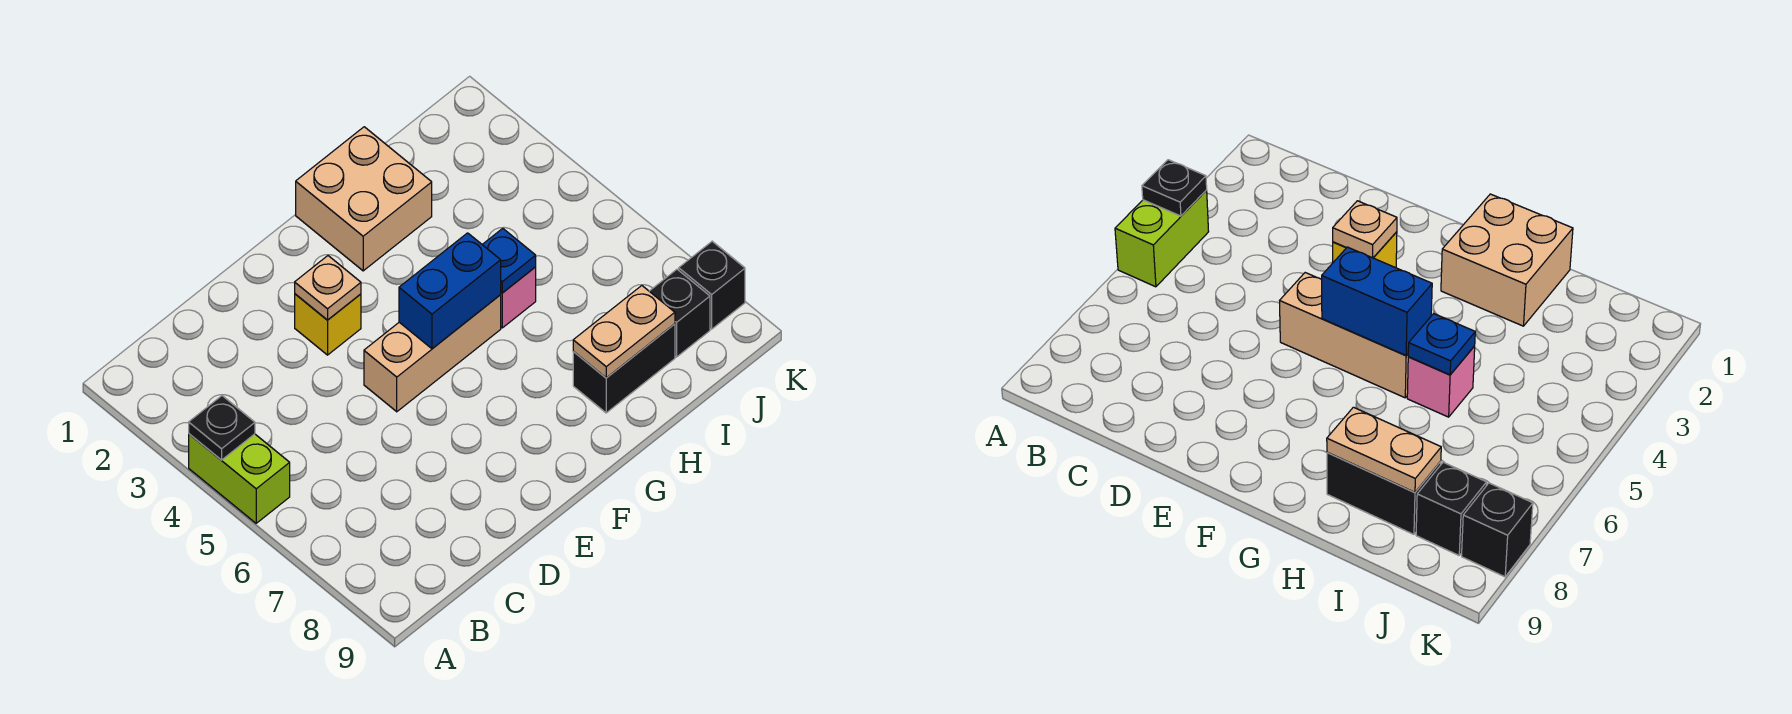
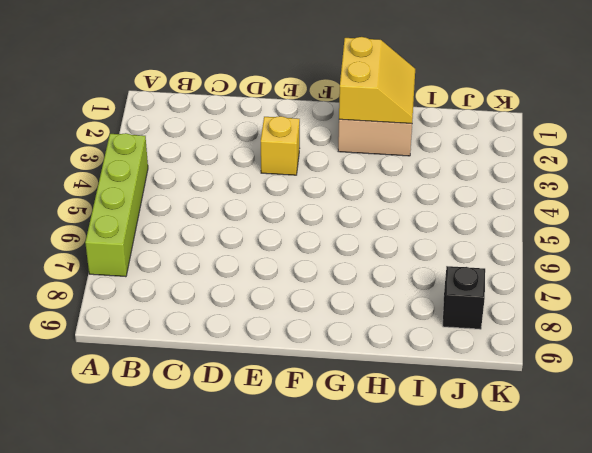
lime brick A4:A7 level 1 -> lime brick A4:A5 level 1
yellow slope G1:H2 level 2 top G -> none
none -> tan brick E5:G5 level 1
none -> pink brick H5 level 1
none -> black brick H8:I8 level 1

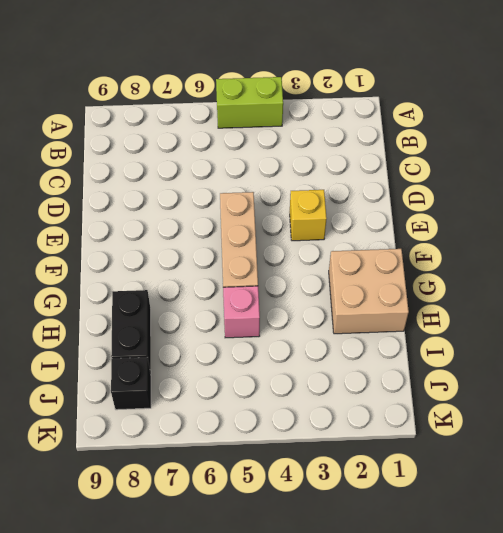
none -> black brick K8 level 1
none -> black plate A4 level 2
none -> tan plate E3 level 2

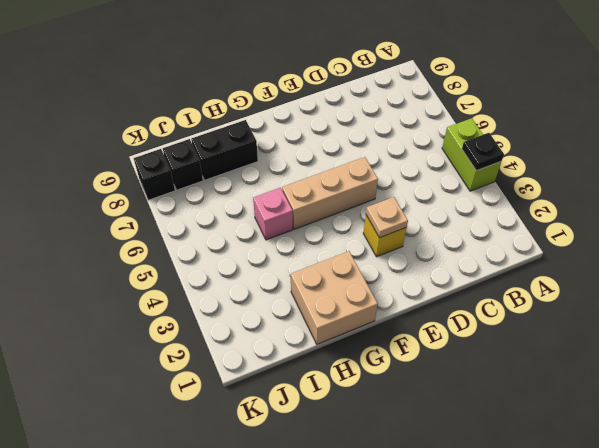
none -> blue brick F5:G5 level 2
none -> blue plate H5 level 2
none -> tan plate H8:I8 level 2

